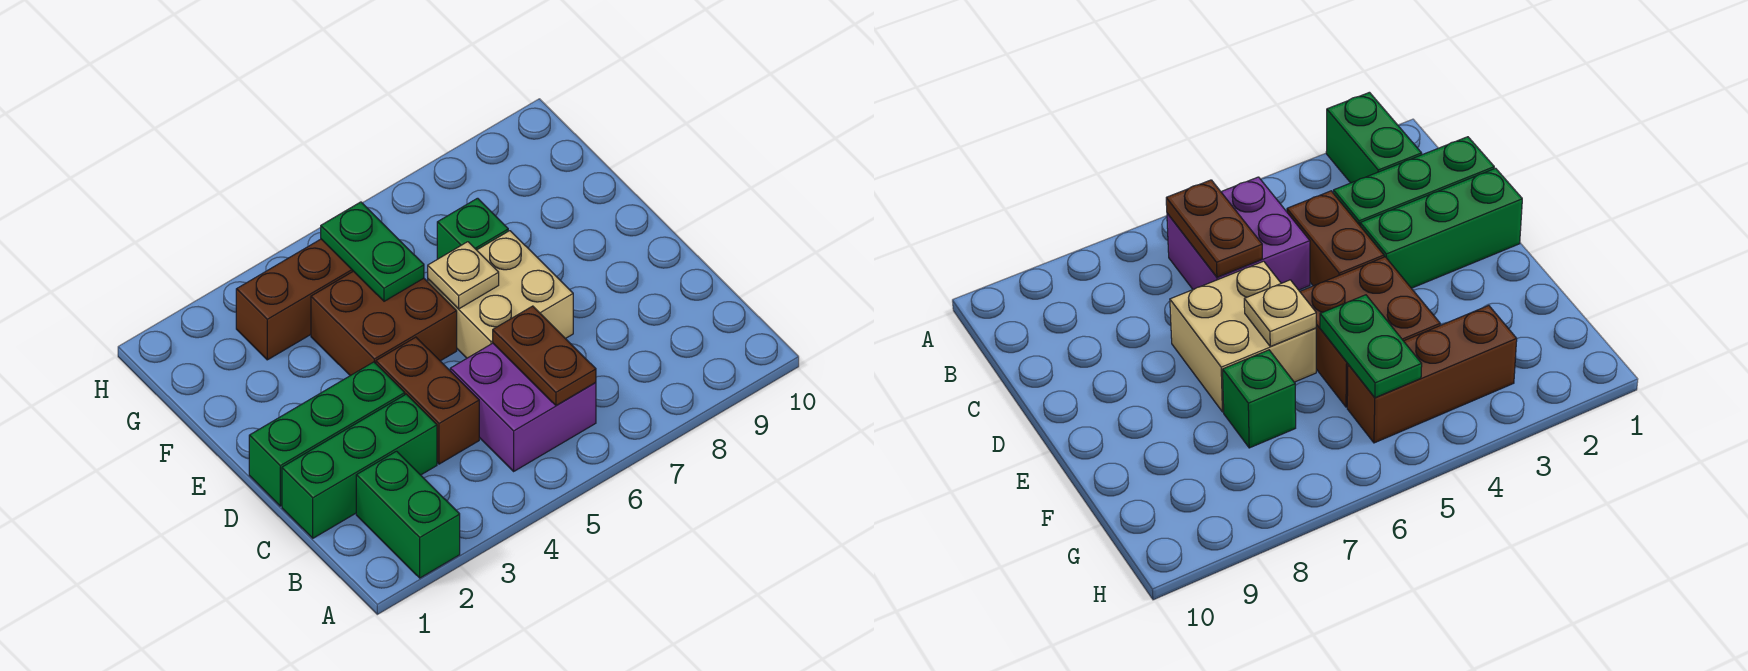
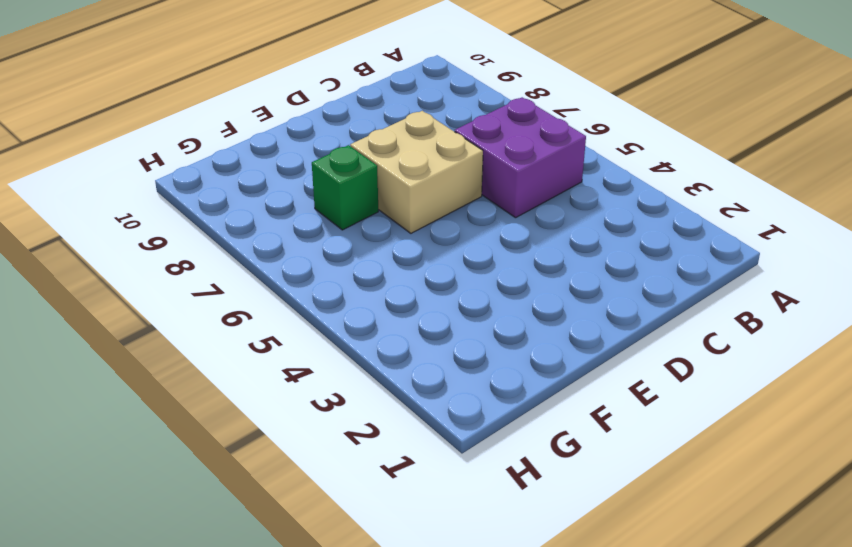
none -> green brick A2:B2 level 1
none -> green brick C1:C3 level 1
none -> brown brick C4:D4 level 1

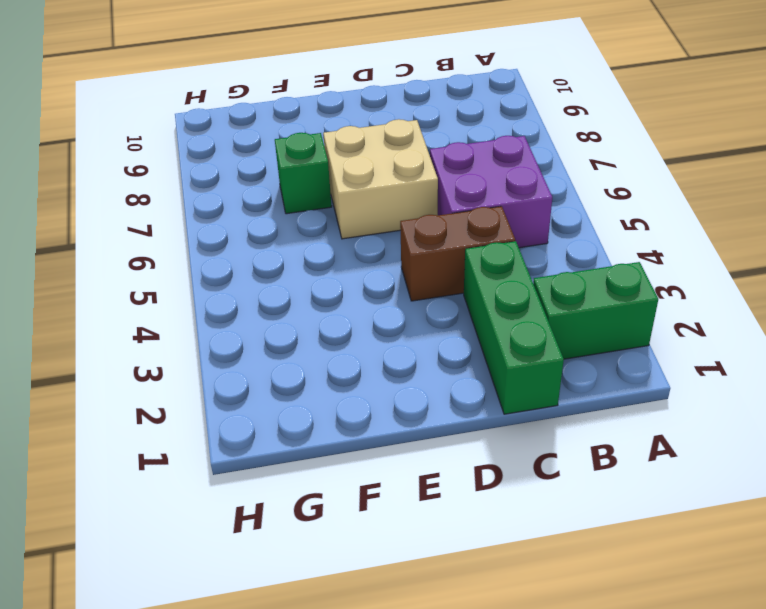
none -> green brick D1:D3 level 1
none -> brown brick E4:F5 level 1
none -> brown brick G3:G5 level 1

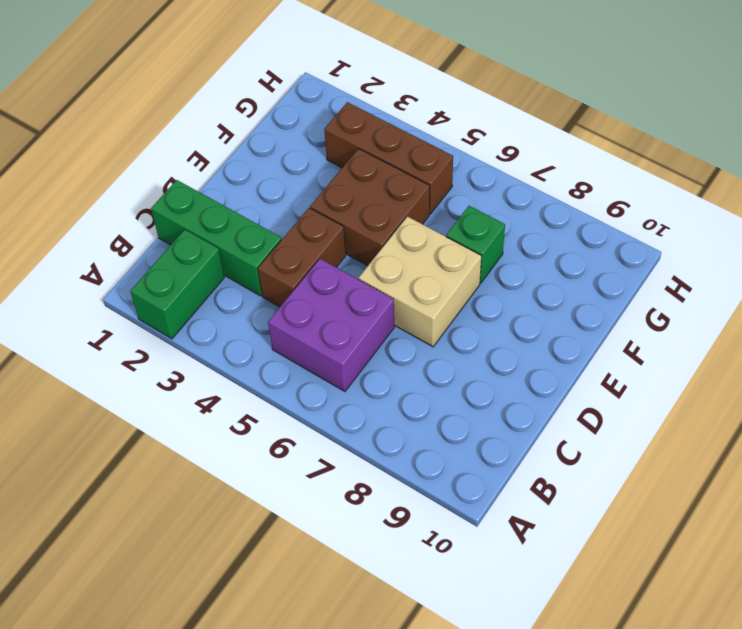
none -> green brick D1:D3 level 1
none -> brown plate B6:C6 level 2
none -> tan plate E6 level 2

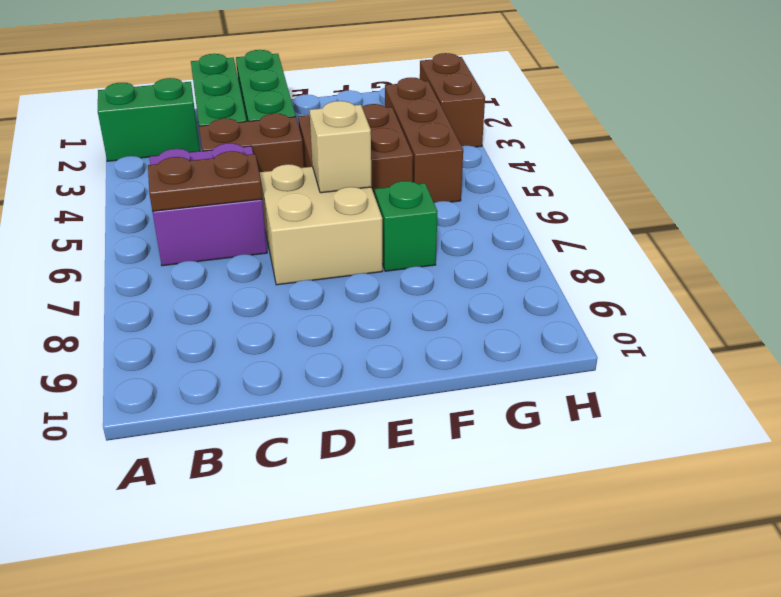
tan brick E6 level 2 -> tan plate E6 level 2
brown brick H2:H3 level 1 -> none
none -> green plate F5:G5 level 2

